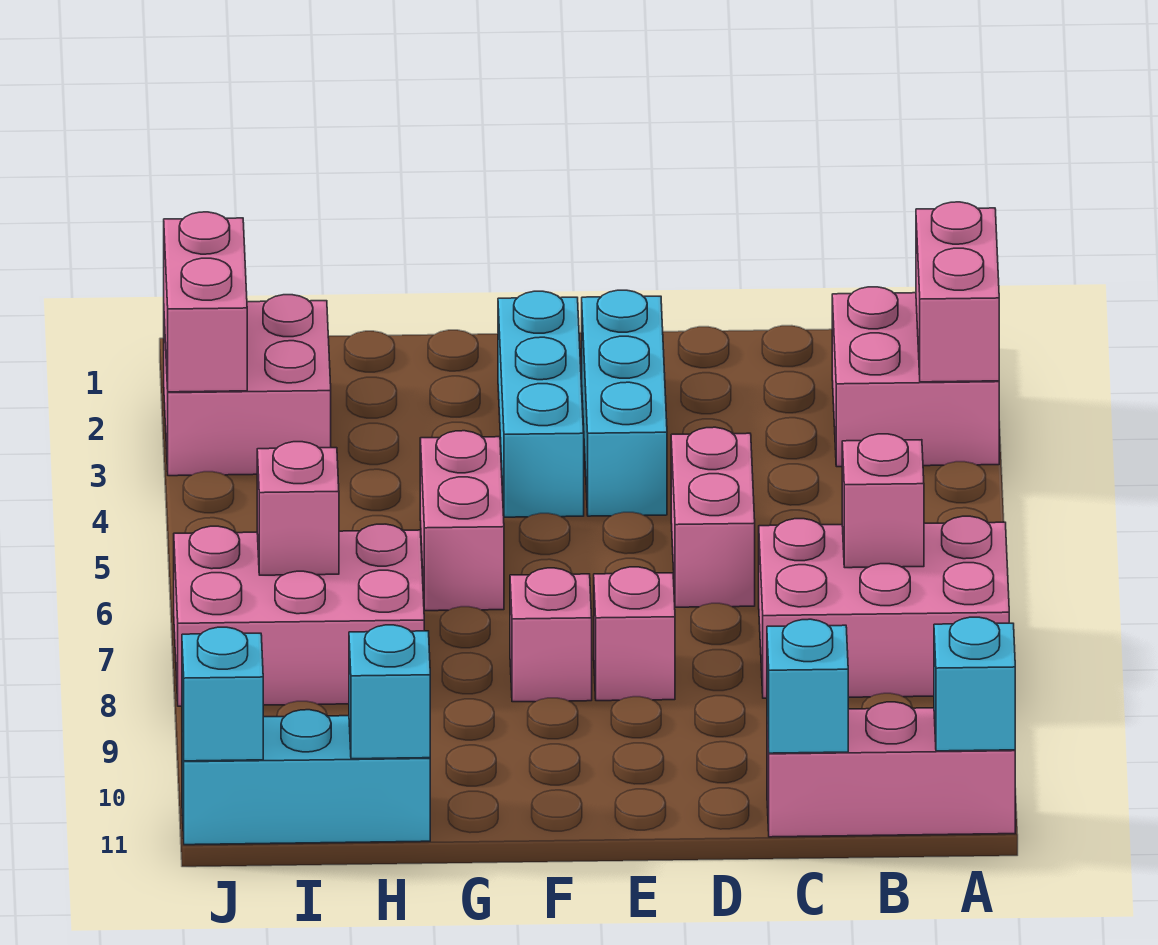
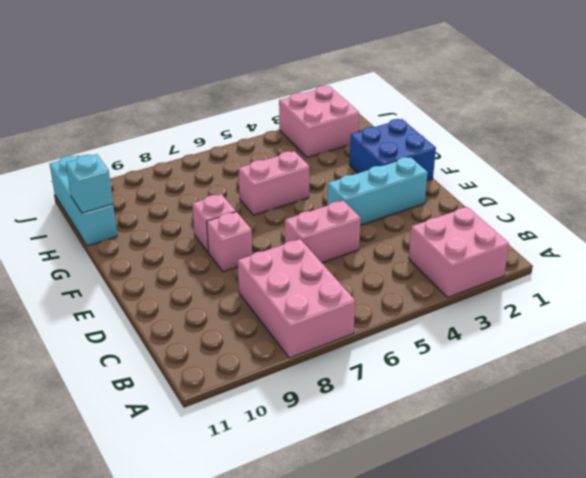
blue brick F1:G2 level 1 -> cyan brick F2:F4 level 1
none -> pink brick A11:C11 level 1
none -> pink brick H7:J8 level 1
none -> pink brick A2:A3 level 2

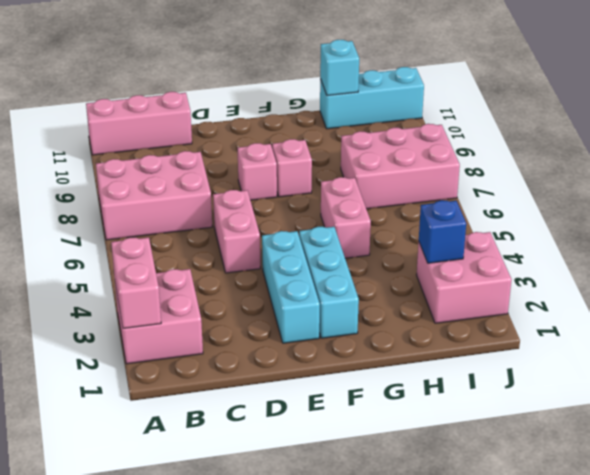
blue brick I3 level 2 -> none
none -> cyan brick A11 level 2
none -> pink brick B7 level 2
none -> cyan brick C11 level 2

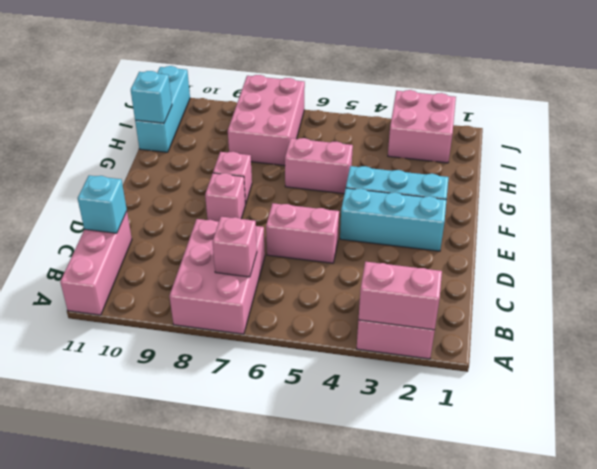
none -> cyan brick A11 level 2
none -> pink brick I7 level 2
none -> pink brick J2:J3 level 2

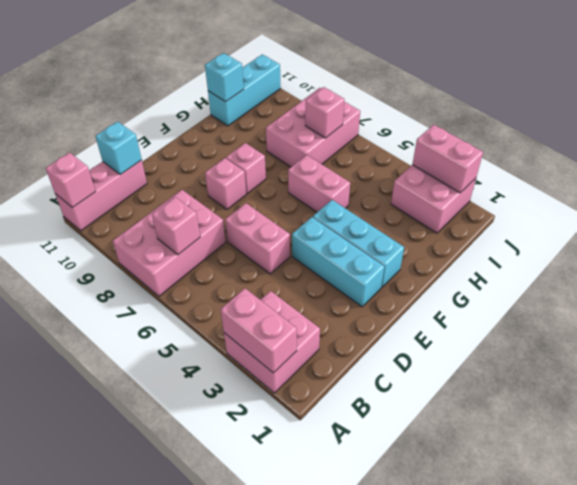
pink brick A11 level 2 -> cyan brick A11 level 2
none -> cyan brick J11 level 2

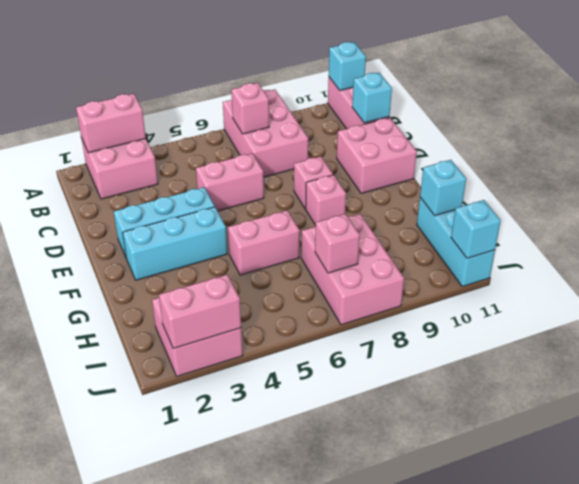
pink brick D10:E11 level 1 -> none

